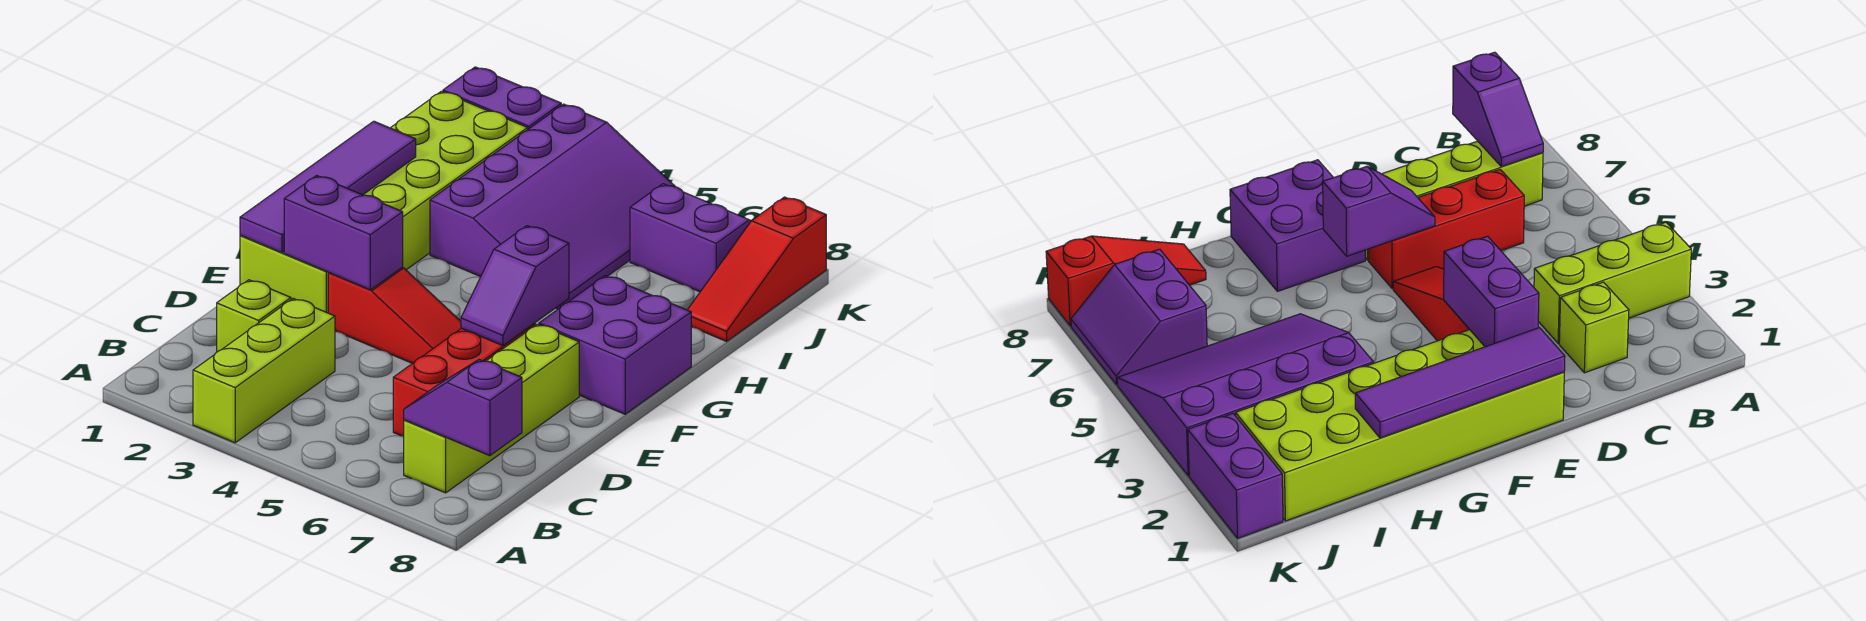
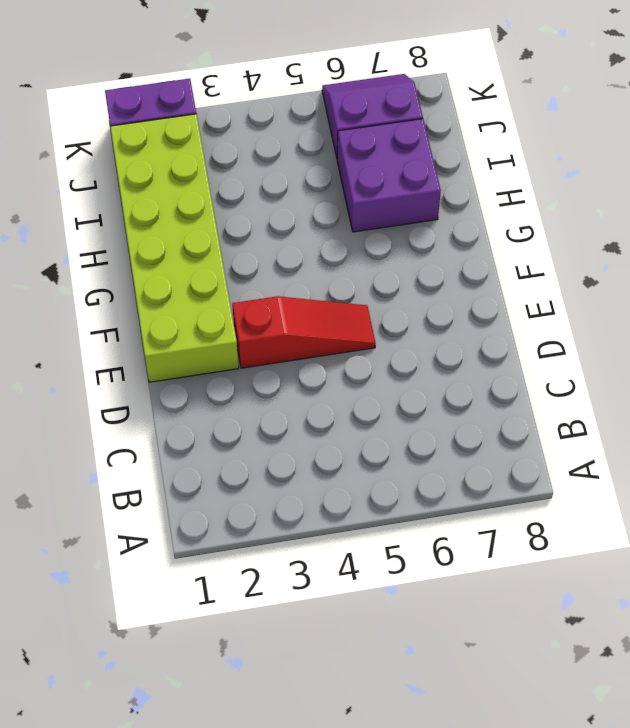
purple brick H6:I7 level 1 -> purple brick F7:G8 level 1
none -> lime brick A3:C3 level 1
none -> lime brick B7:E7 level 1
none -> lime brick C2 level 1

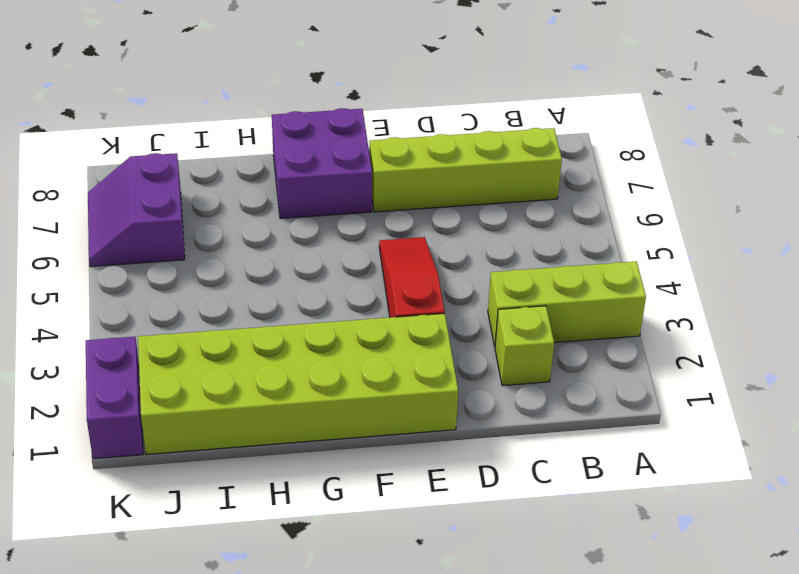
none -> red brick C6:E6 level 1
none -> purple slope H3:K5 level 1 top 3
none -> red slope I8:K8 level 1 top K

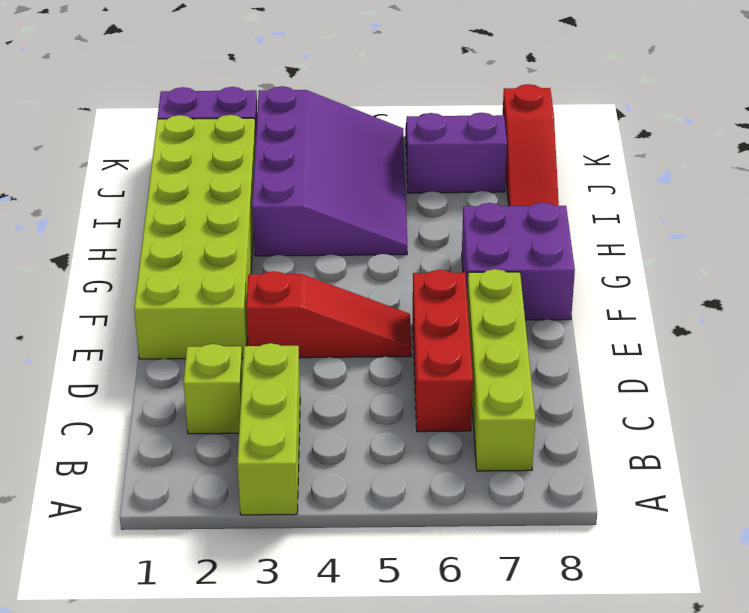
none -> purple slope B7:B8 level 2 top 8
none -> purple tile E1:H1 level 2
none -> purple brick E2:E3 level 2

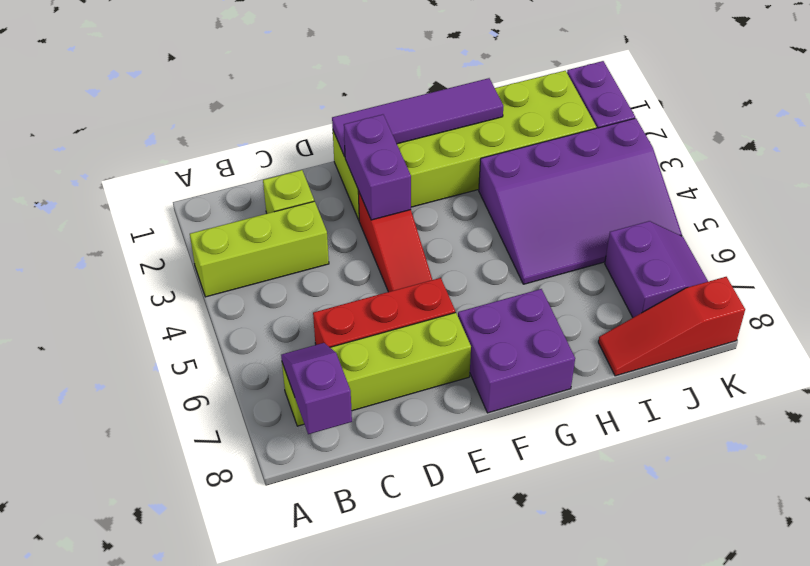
none -> purple slope E6:F6 level 2 top F

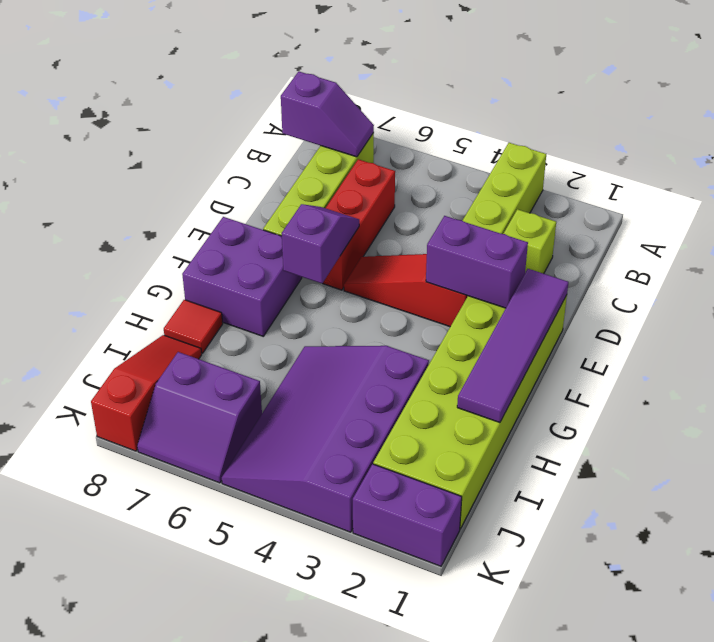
red tile H8 level 1 -> none

